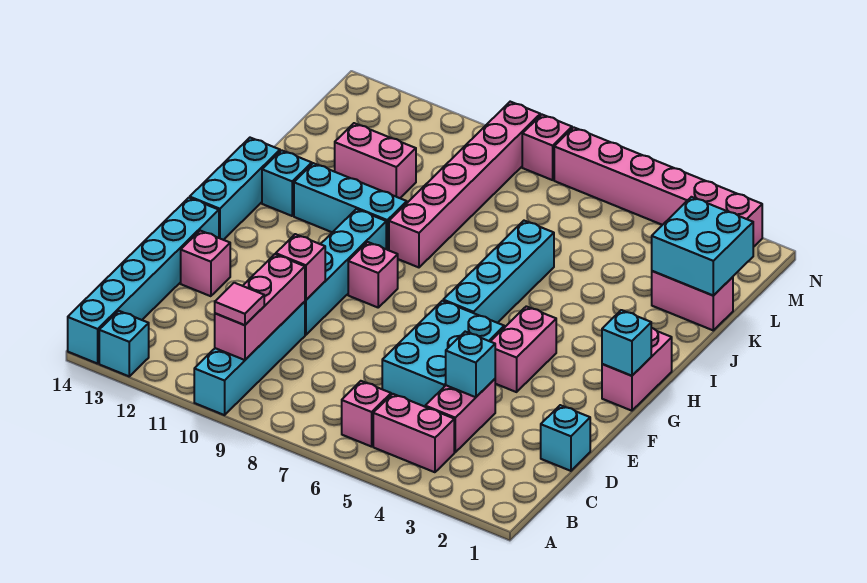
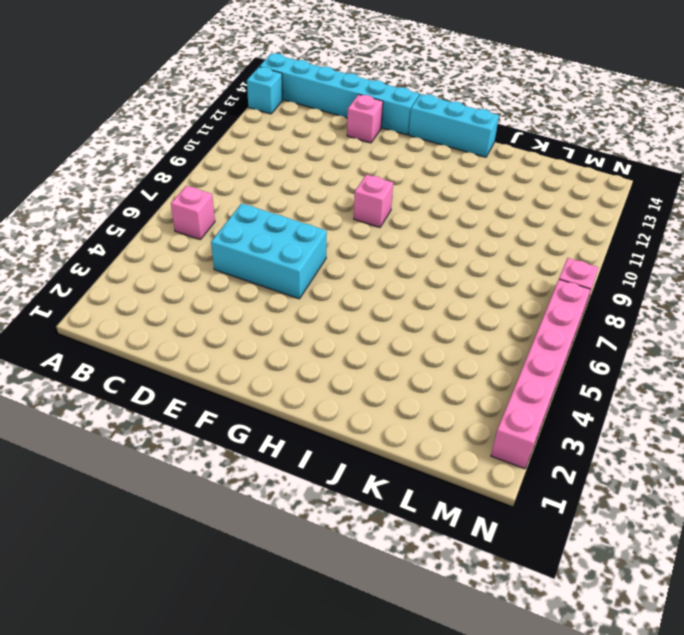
none -> cyan brick A10:D10 level 1
none -> pink brick B4:B5 level 1
none -> pink brick C4:D4 level 1

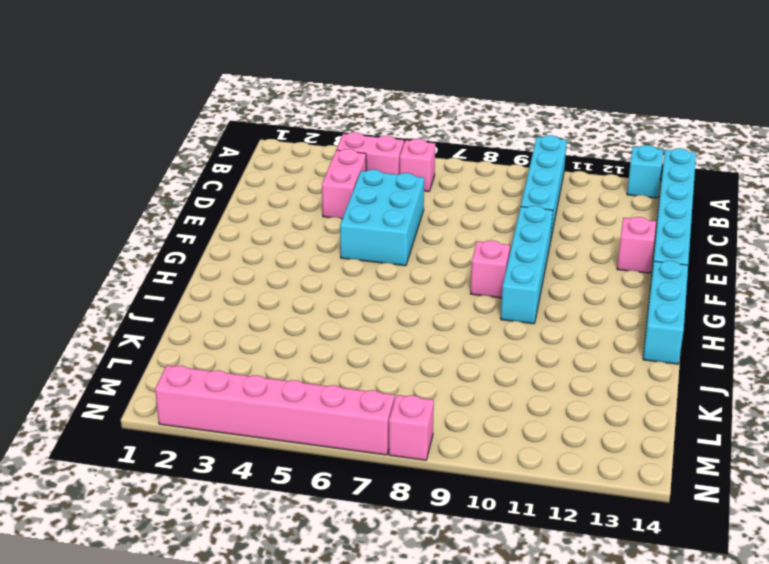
none -> cyan brick D1 level 1
none -> pink brick F4:G4 level 1
none -> pink brick G1:H1 level 1

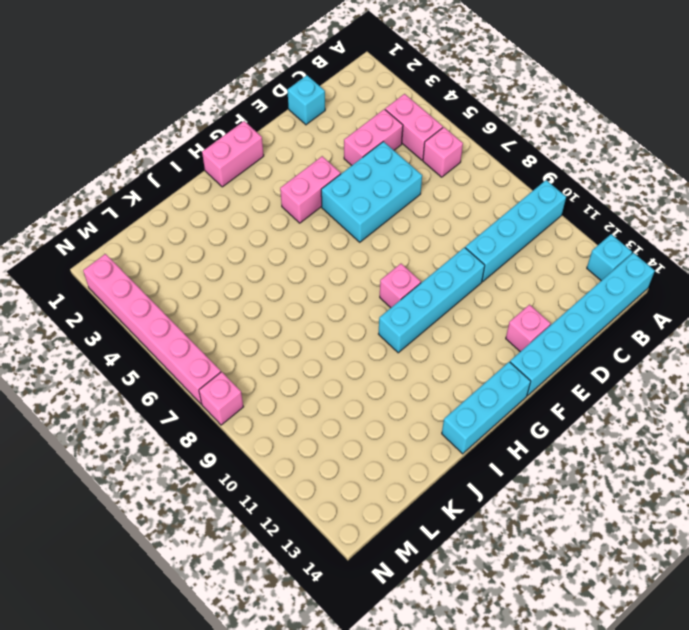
none -> cyan brick G6:J6 level 1
none -> pink brick I9:N9 level 1
none -> cyan brick I10:I12 level 1

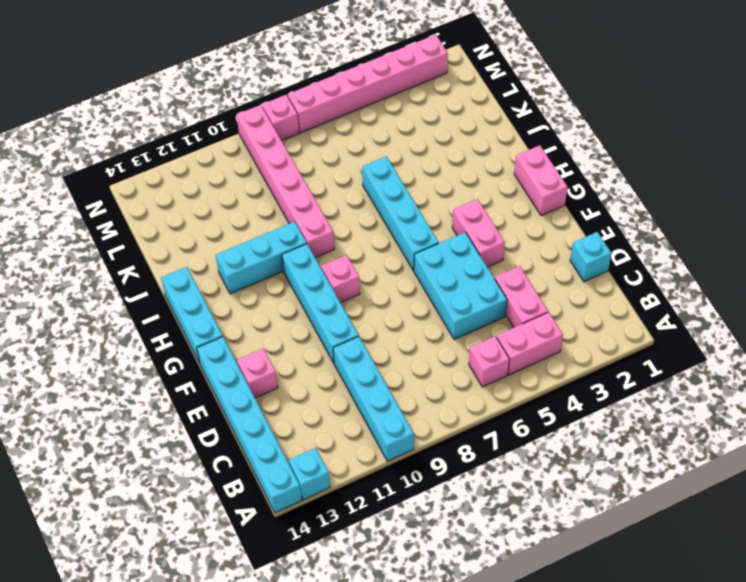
none -> cyan brick I13 level 1
none -> pink brick K1:K2 level 1
none -> pink brick K11:K12 level 1

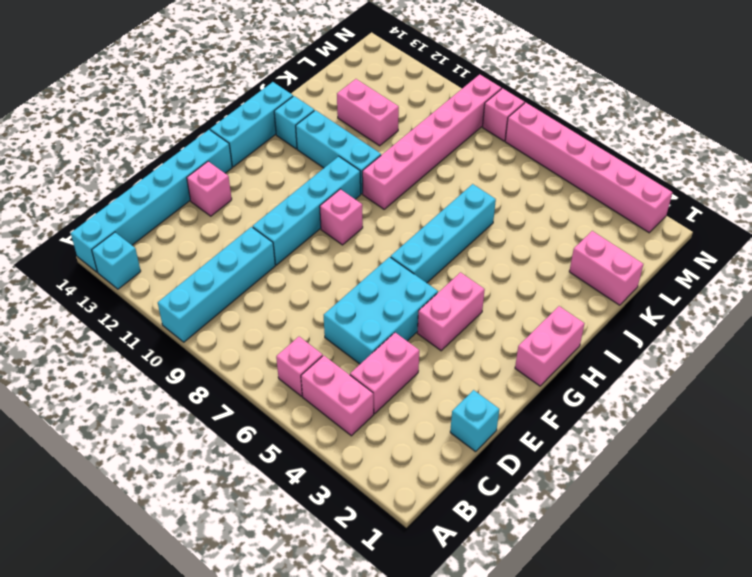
none -> pink brick B10:D10 level 2
none -> cyan brick D4 level 2
none -> pink brick E10 level 2

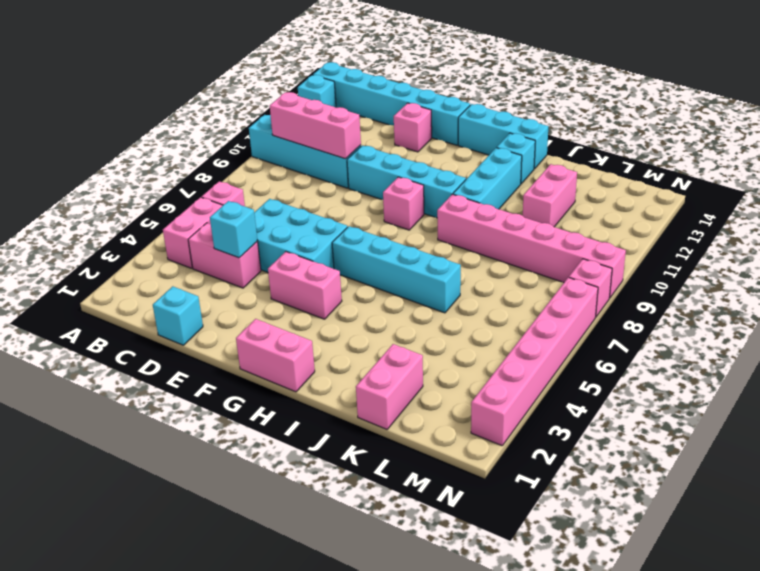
none -> pink brick E10 level 2
none -> cyan brick G1 level 2
none -> cyan brick K1:L2 level 2

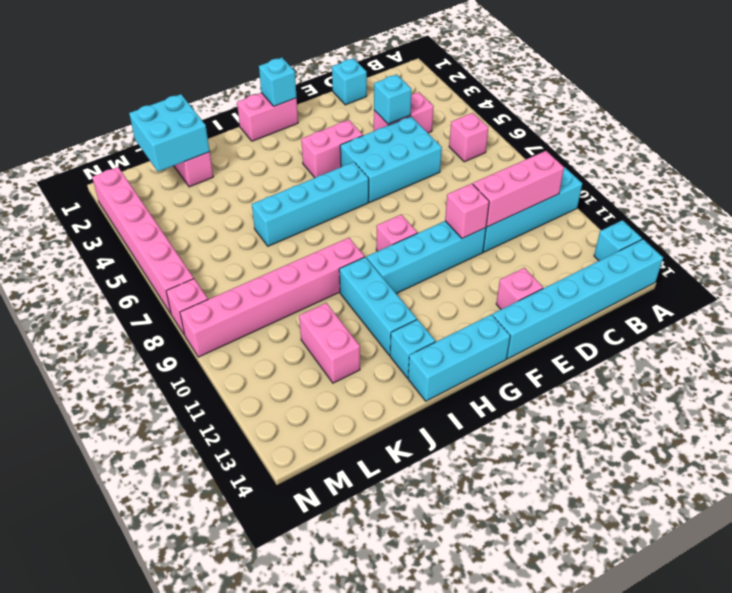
none -> pink brick B4:B5 level 1
none -> pink tile B10 level 3

